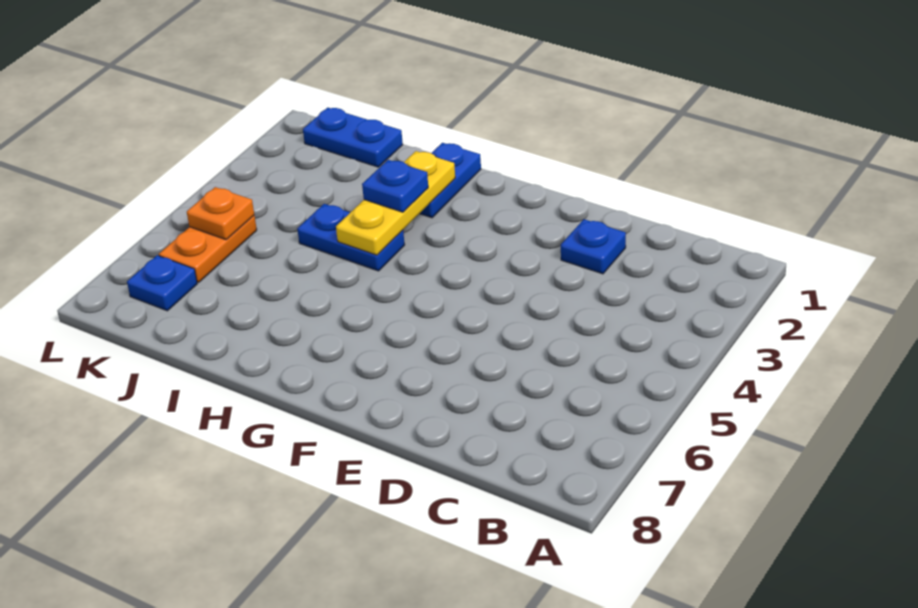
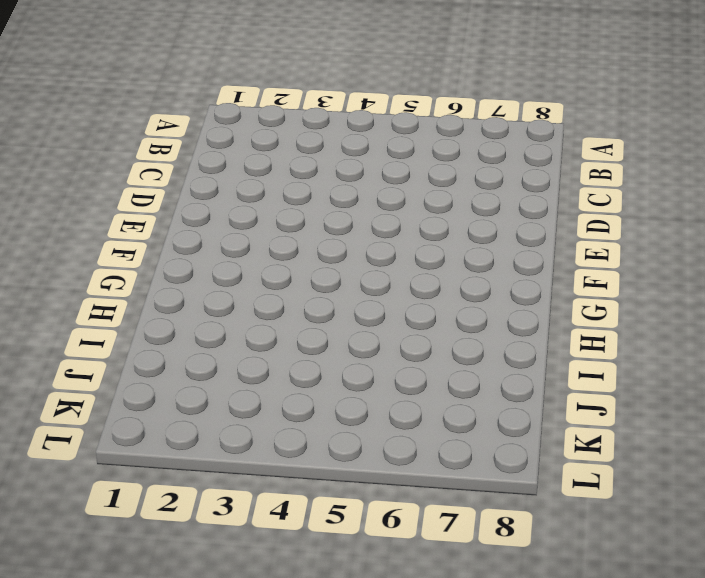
none -> blue plate D2 level 1
none -> blue plate H1:H2 level 1

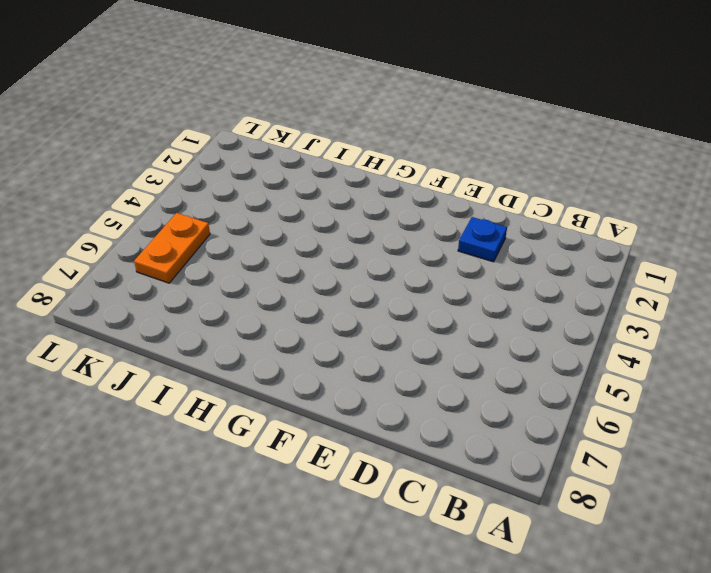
none -> blue plate H1:H2 level 1
none -> blue plate H4:I4 level 1

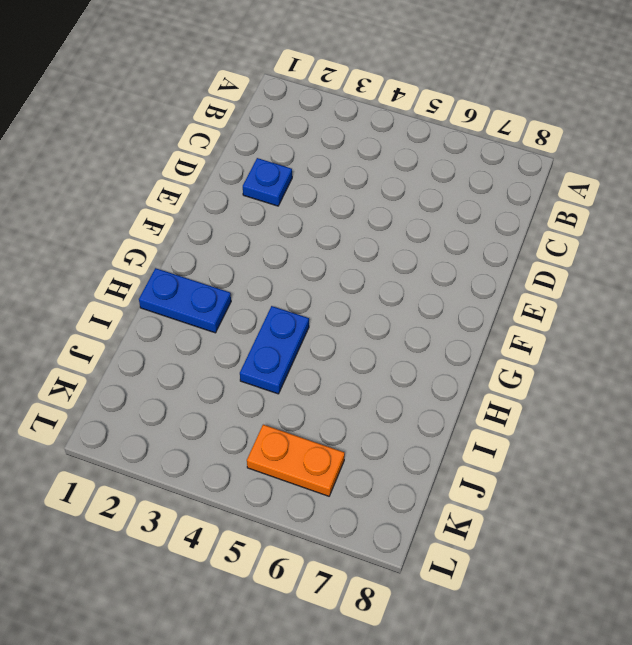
none -> blue plate J1:K1 level 1
none -> blue plate K7 level 1

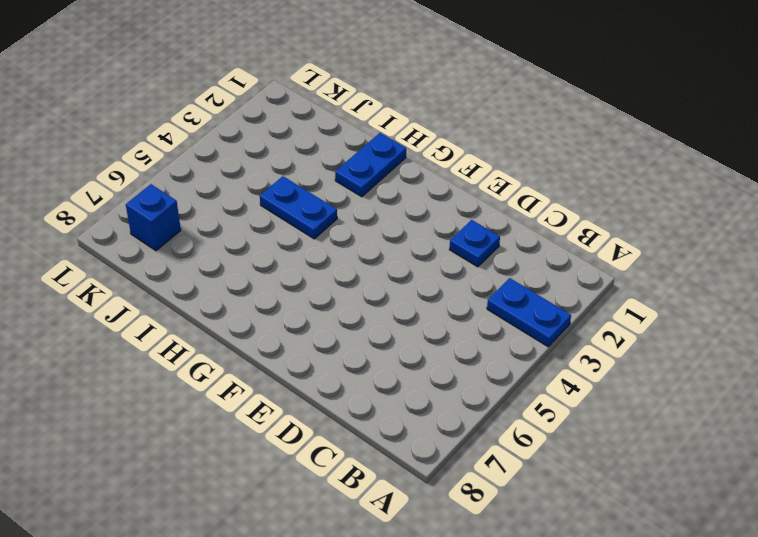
blue plate A3:B3 level 1 -> blue plate J1:K1 level 1
blue brick K7 level 1 -> blue plate K7 level 1
none -> orange plate K5:K6 level 1
none -> yellow plate H2:H4 level 2

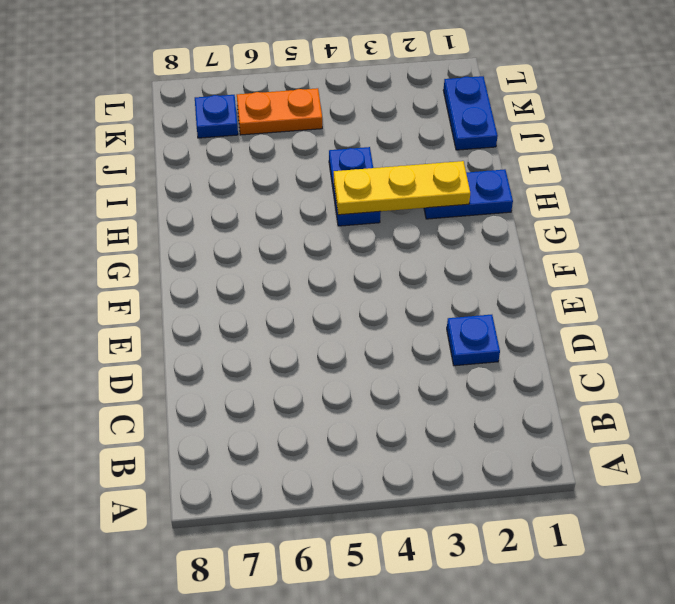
none -> orange plate K5 level 2
none -> blue plate H3 level 3

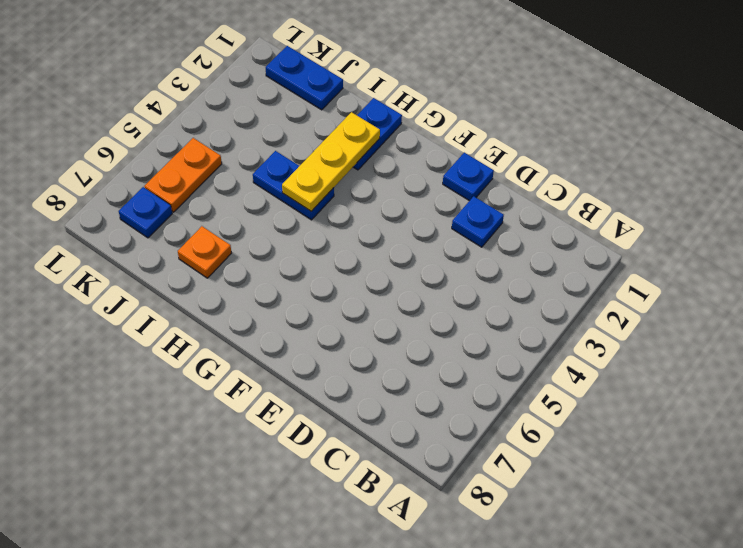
blue plate E1 level 1 -> blue plate H3 level 3
orange plate I7 level 1 -> orange plate K5 level 2

